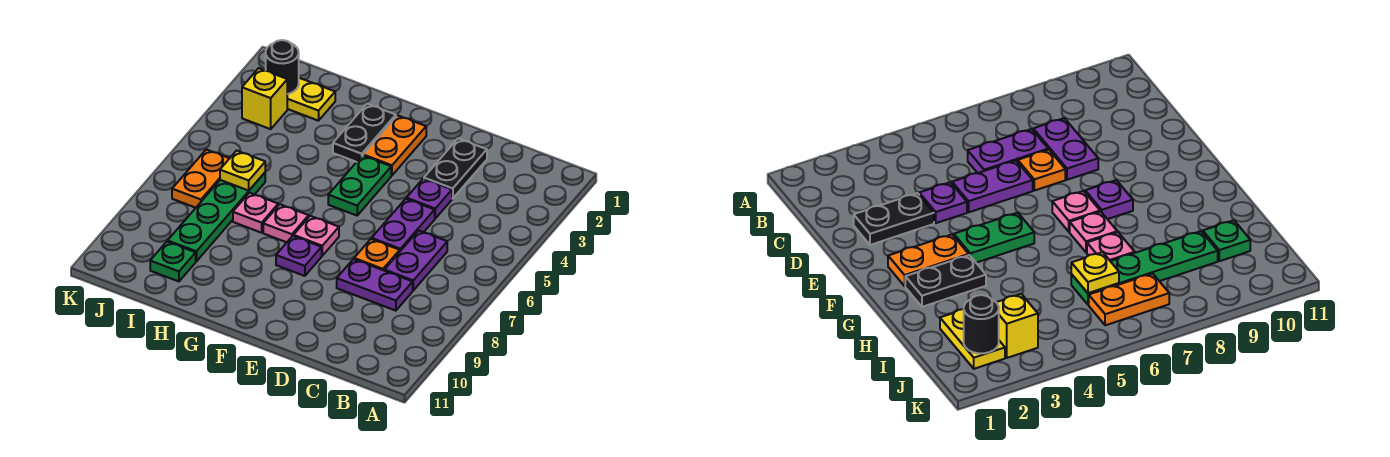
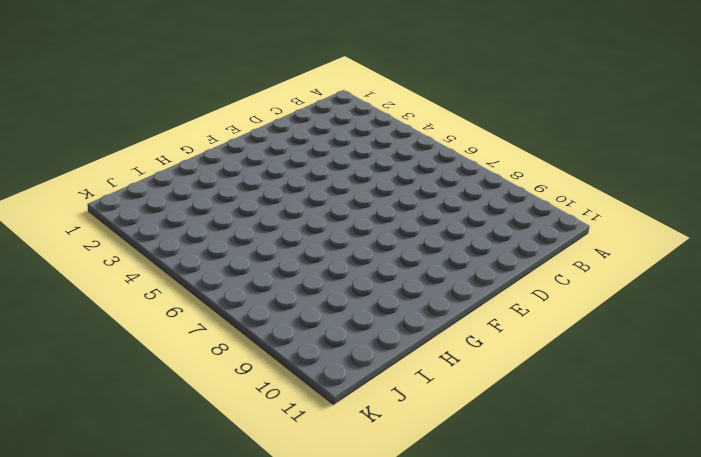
none -> purple plate C6:C7 level 1
none -> purple plate C8:D8 level 1
none -> black plate D2:D3 level 1

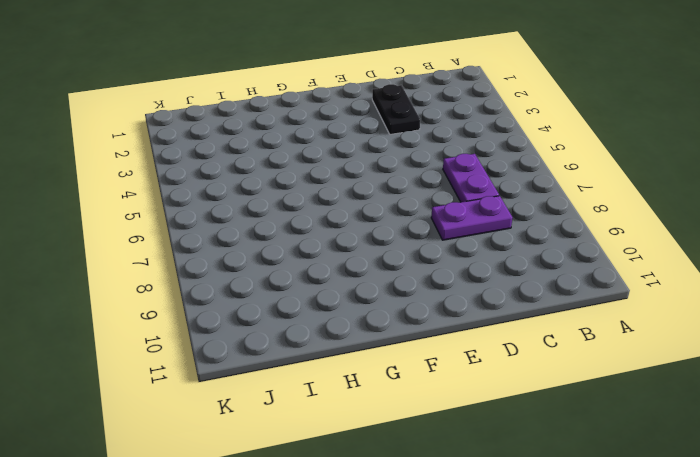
none -> purple plate D4 level 1
none -> purple plate D5:D6 level 1
none -> orange plate D7 level 1

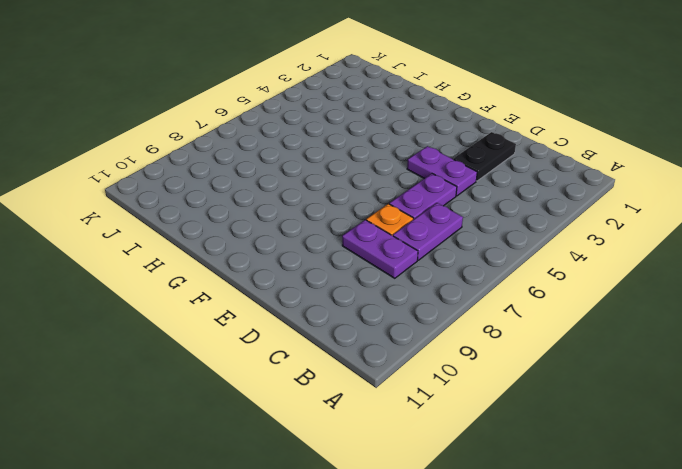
purple plate D4:E4 level 1 -> purple plate D4 level 1
none -> orange plate F2:F3 level 1
none -> green plate F4:F5 level 1
none -> pink plate F7 level 1

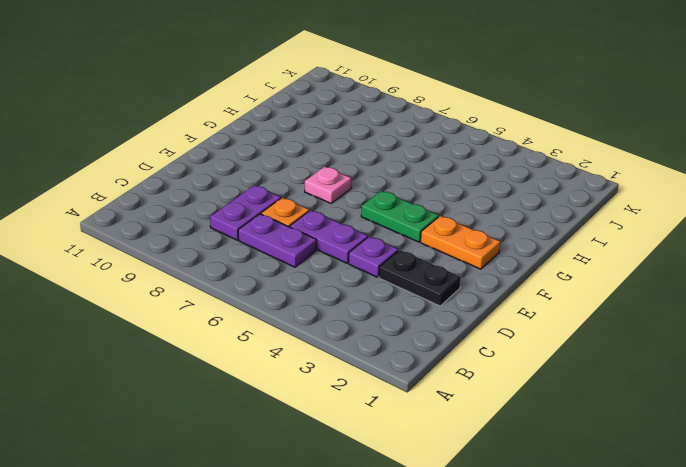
none -> purple plate F8 level 1
none -> black plate G2:G3 level 1
none -> pink plate G7 level 1

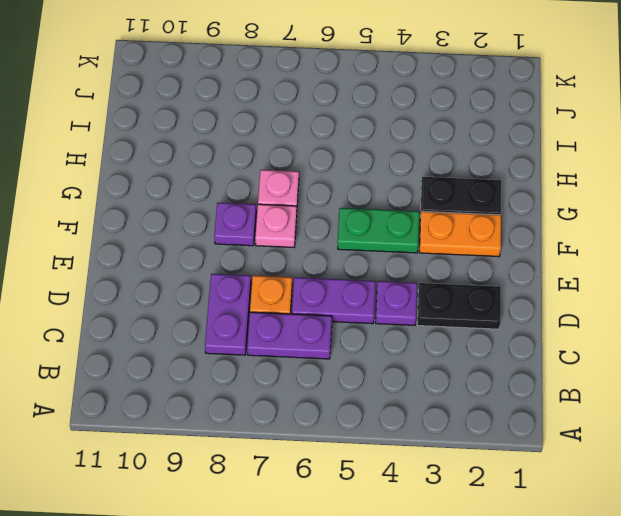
none -> pink plate H7 level 1
none -> yellow plate I2:J2 level 1
none -> green plate I6:I9 level 1

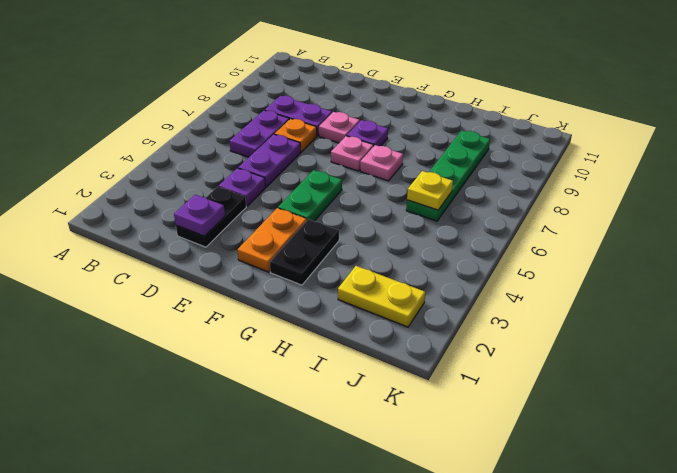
purple plate D2 level 2 -> none
pink plate E8 level 1 -> pink plate H7 level 1
none -> green plate I10 level 1
none -> yellow brick J3 level 1
none -> orange plate J6:J7 level 1

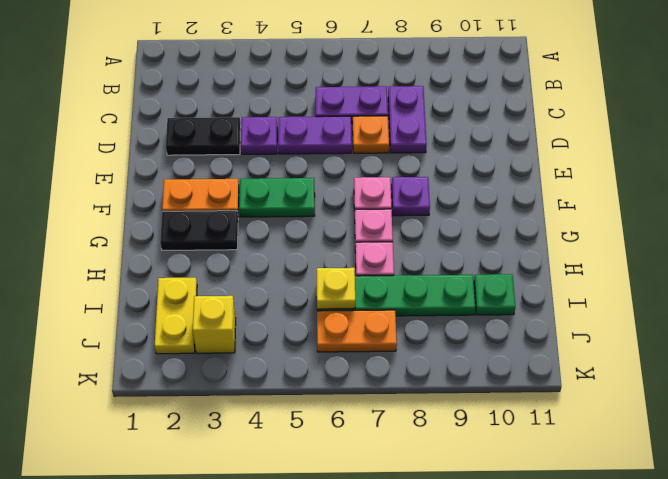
none -> black round brick J2 level 2

